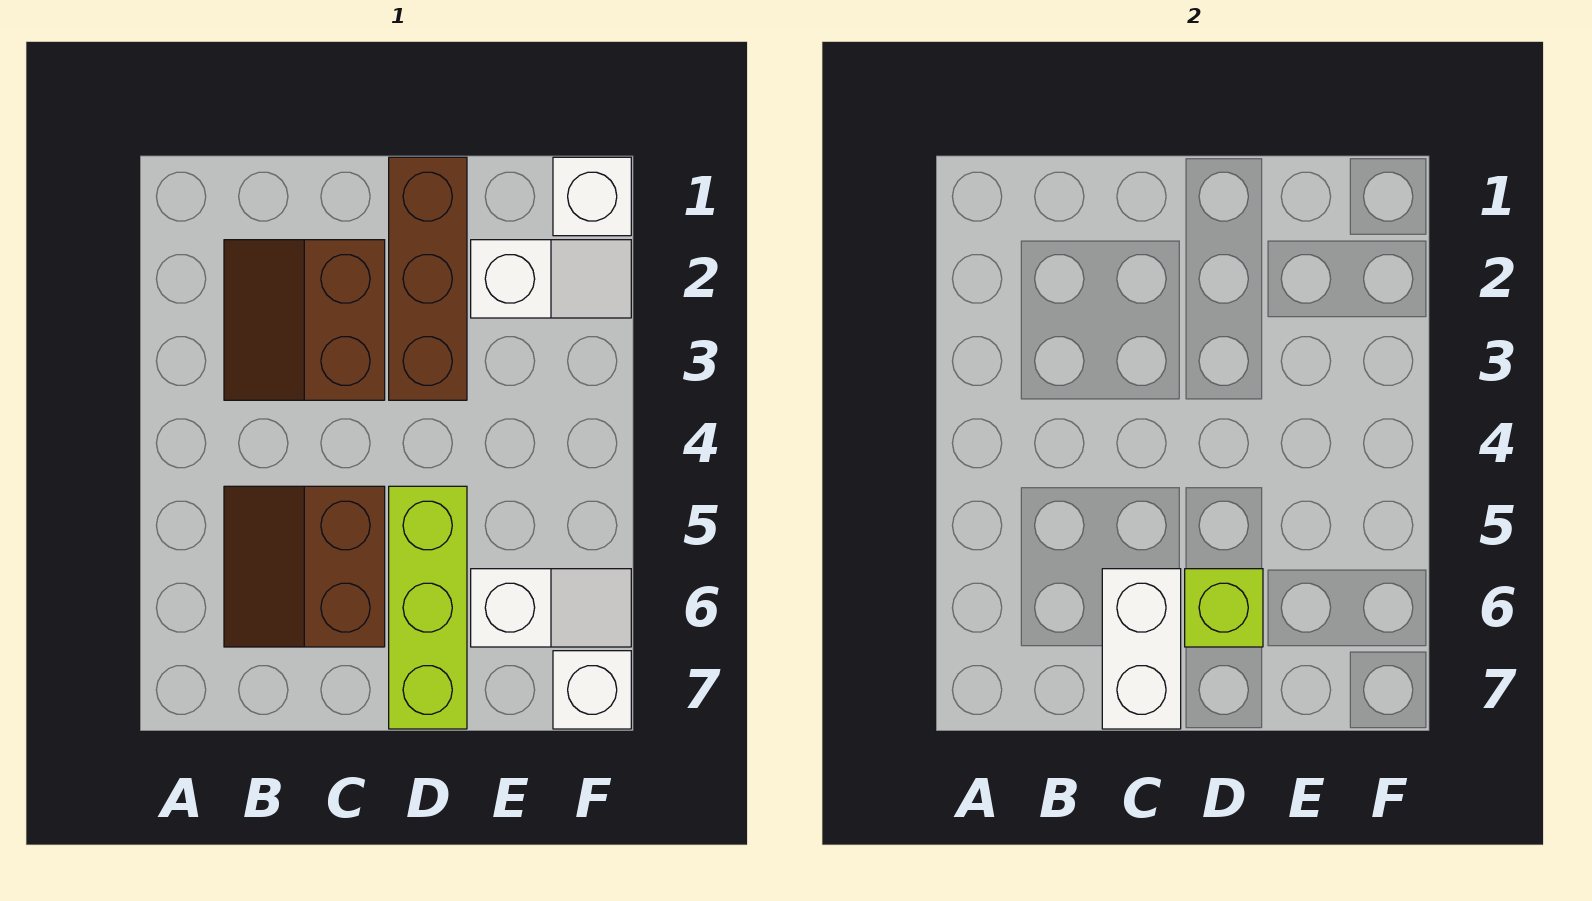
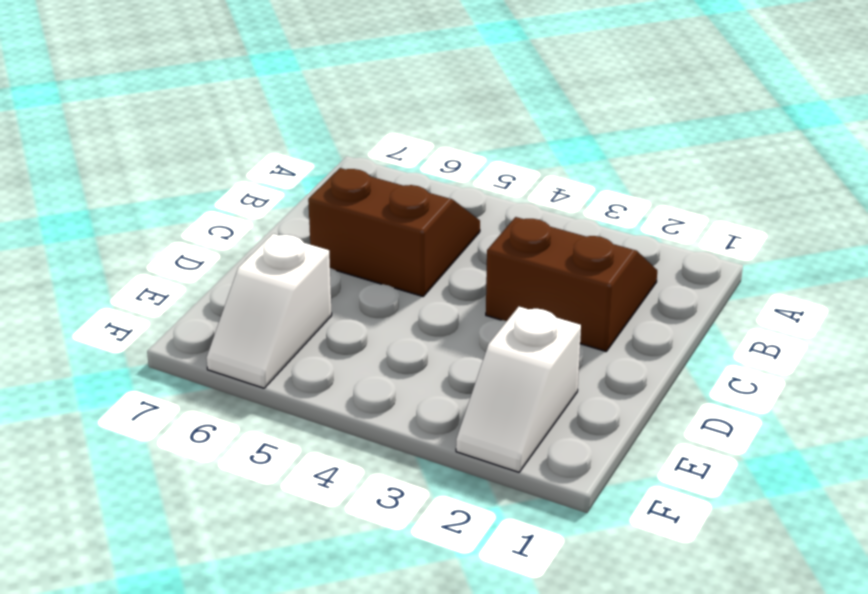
none -> brown brick D1:D3 level 1
none -> lime brick D5:D7 level 1

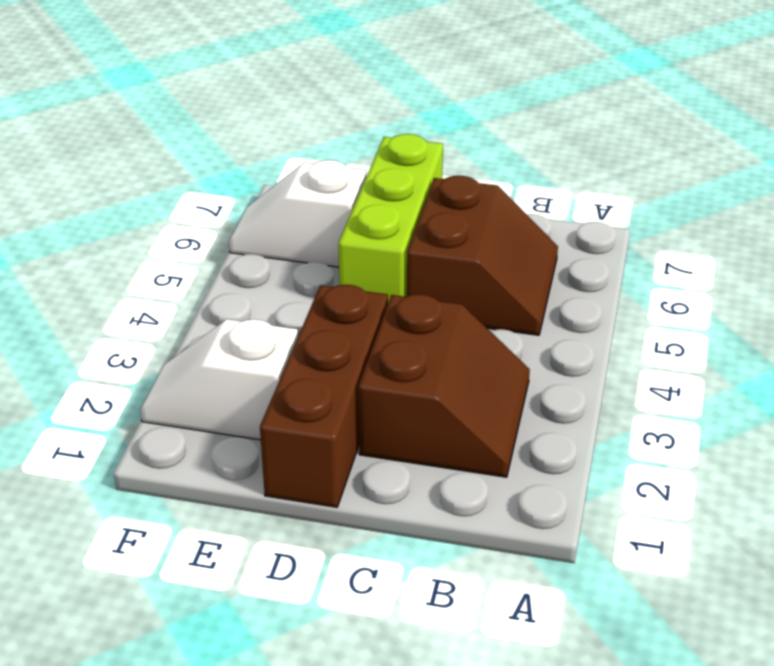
none -> white brick F1 level 1
none -> white brick F7 level 1

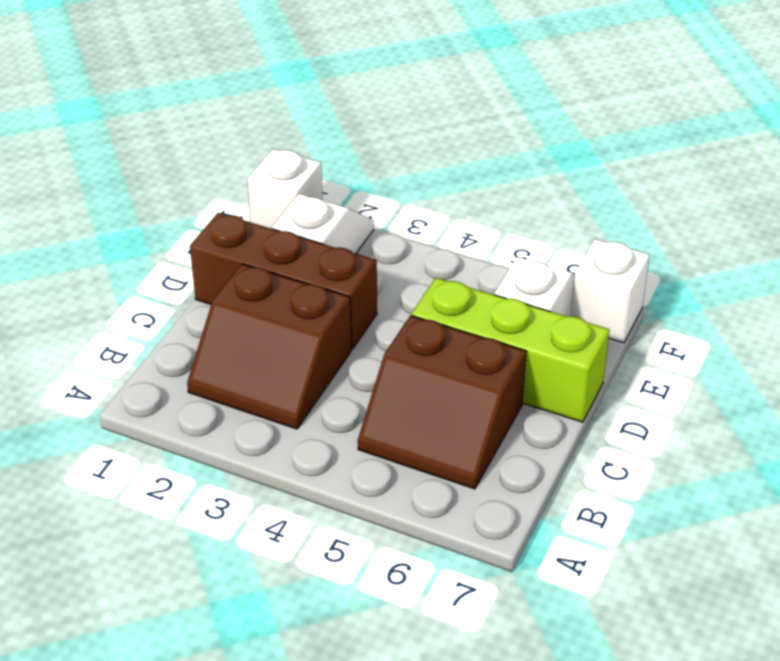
none -> white brick C6:C7 level 2
none -> lime brick D6 level 2

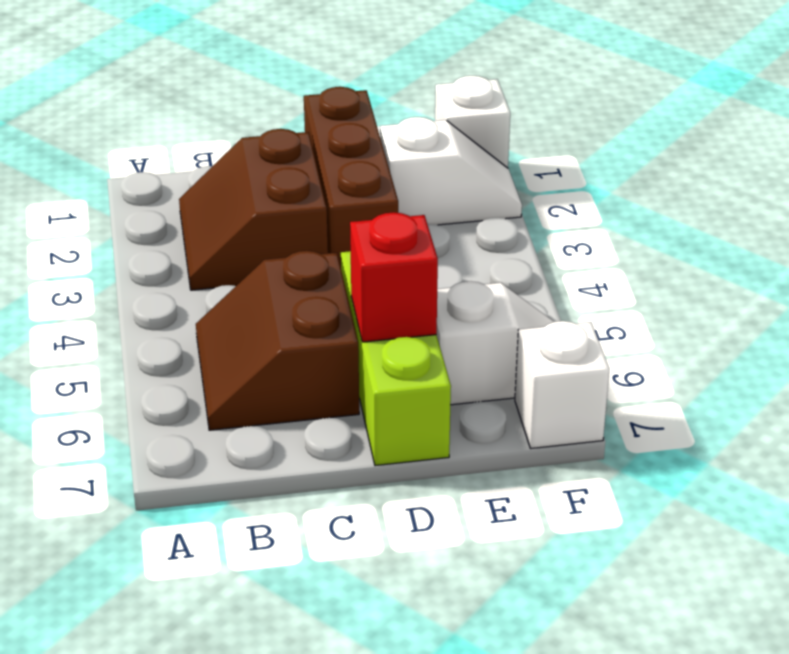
red brick D6 level 2 -> lime brick D6 level 2
none -> white brick C6:C7 level 2

